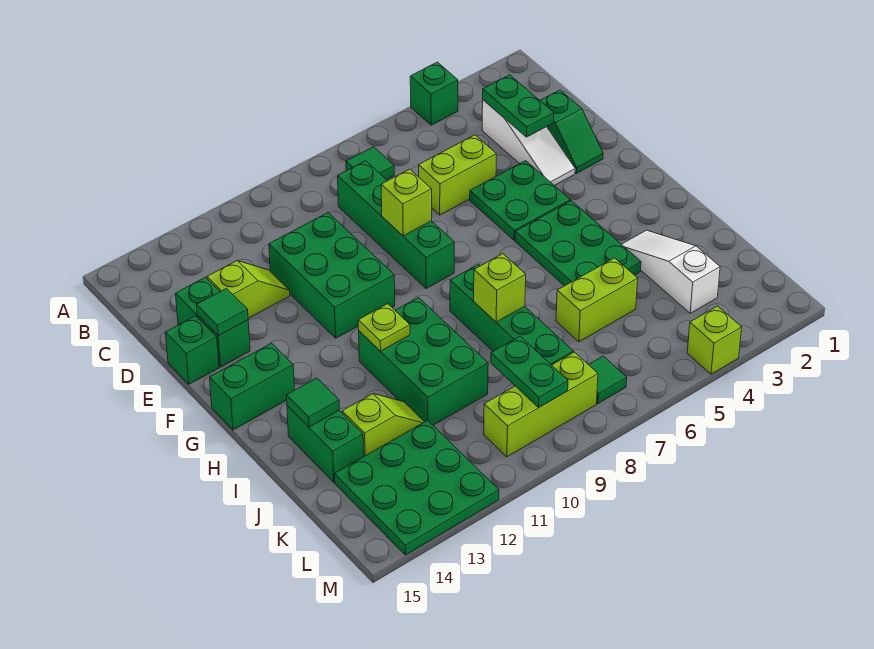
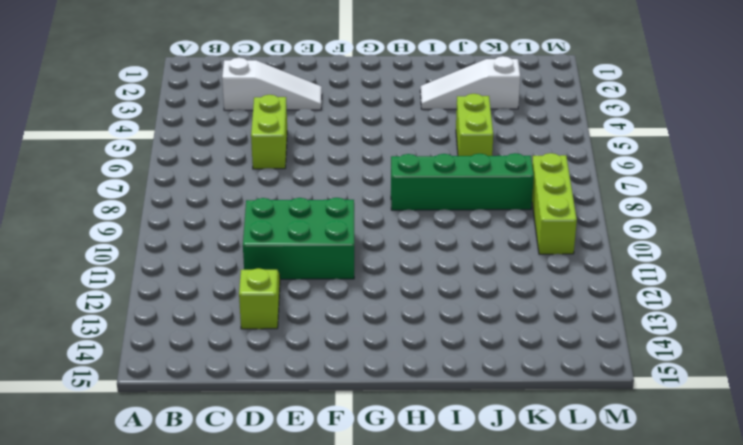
none -> green brick A4 level 1
none -> green tile B7 level 1
none -> green brick C8:F8 level 1
none -> green slope D2:E2 level 1 top D

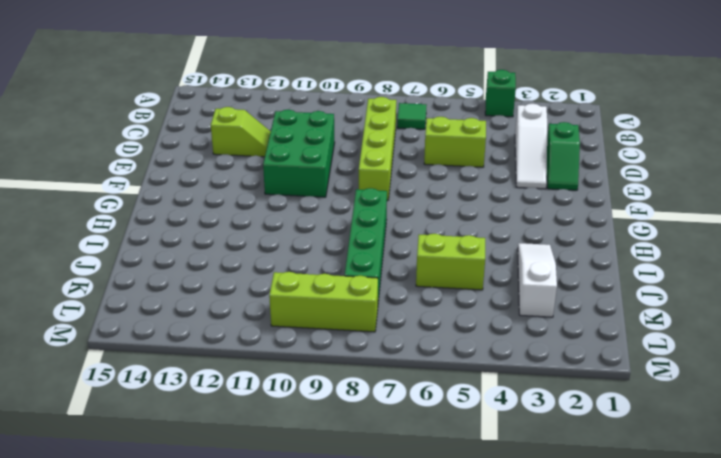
lime brick C8:F8 level 1 -> green brick C8:F8 level 1
none -> green brick D14:E14 level 1
none -> green plate E4:F5 level 1
none -> green brick E15 level 1
none -> green plate G4:I5 level 1

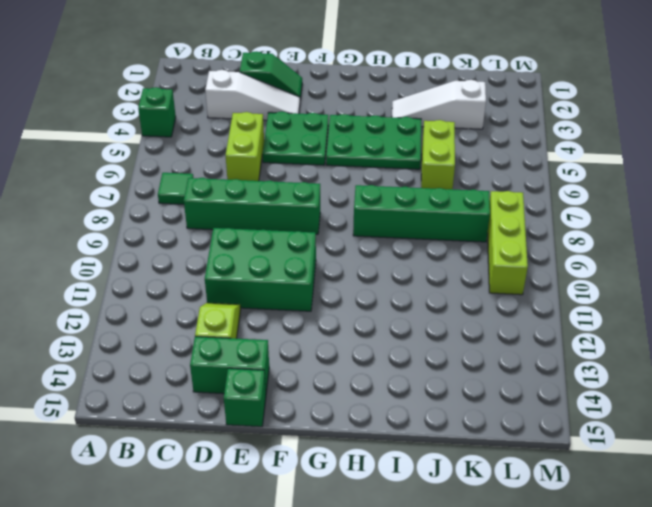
none -> green brick G14:G15 level 1
none -> green brick H10:J11 level 1
none -> green brick I14:J14 level 1
none -> lime slope J12:J13 level 1 top 13

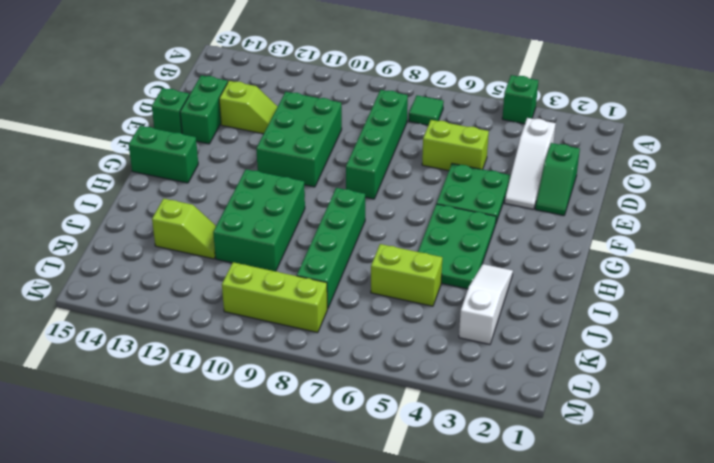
none -> green brick I14:J14 level 1
none -> green plate K12:M14 level 1
none -> green tile L7 level 1
none -> lime brick M4 level 1

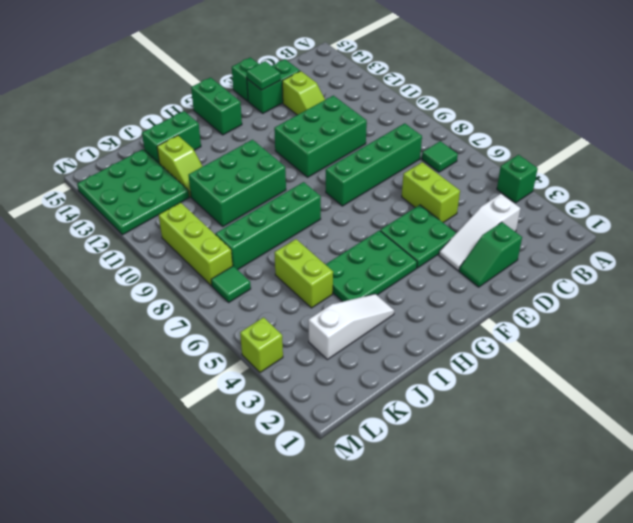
none -> green plate C3:D3 level 2
none -> lime brick E8 level 2
none -> lime plate H11 level 2
none -> lime brick I8 level 2

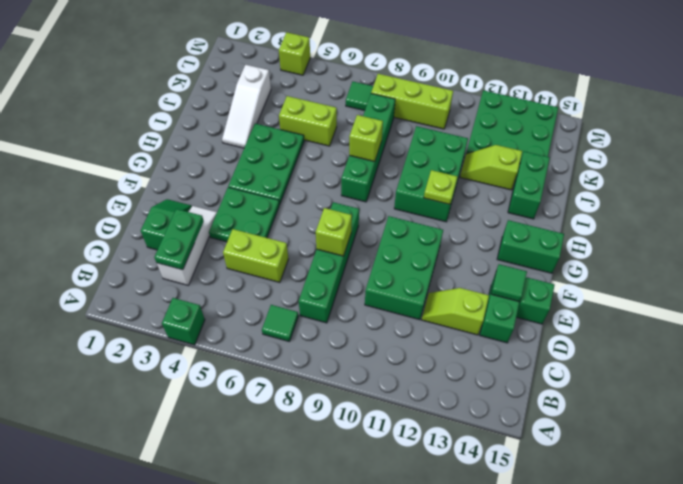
none -> green tile I14 level 2
none -> green plate K9:L9 level 2

